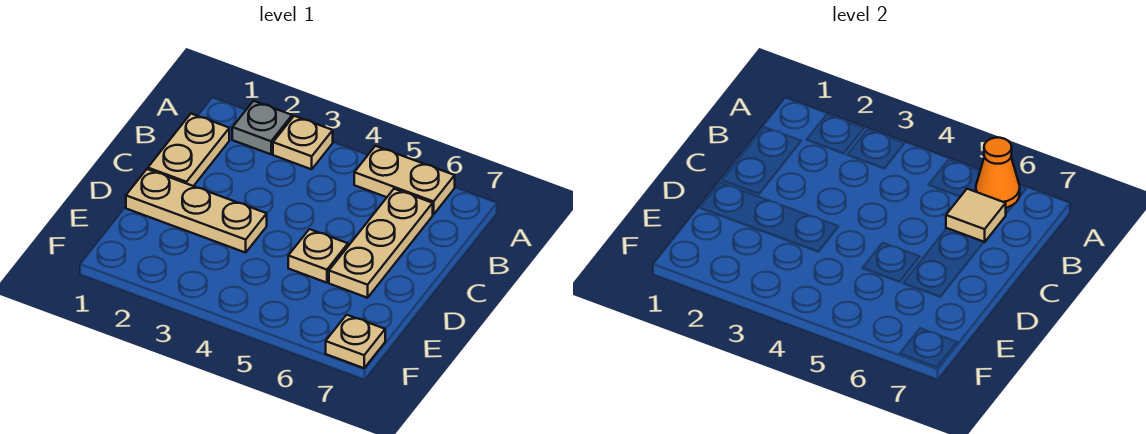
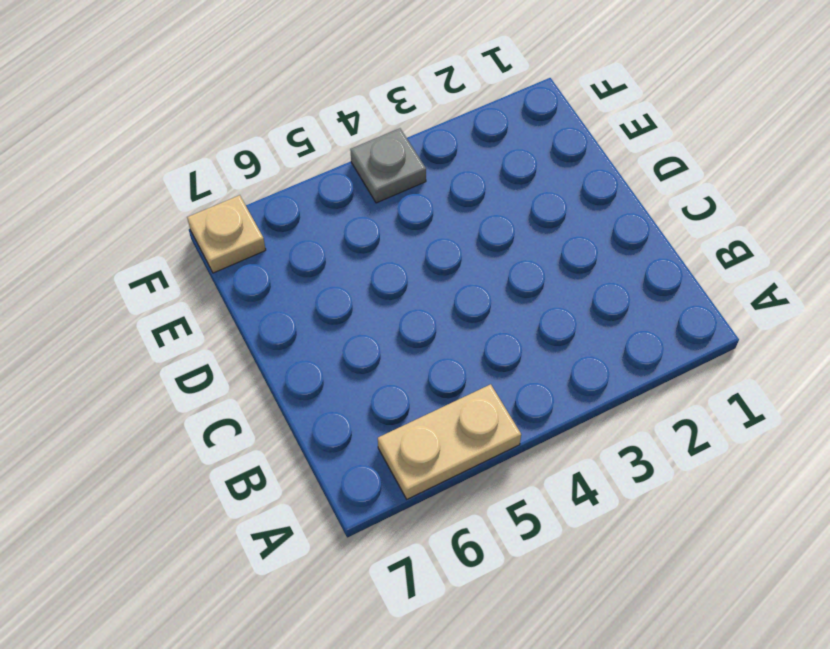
grey plate F4 level 1 -> grey plate A2 level 1
none -> tan plate A3 level 1
none -> tan plate B1:C1 level 1

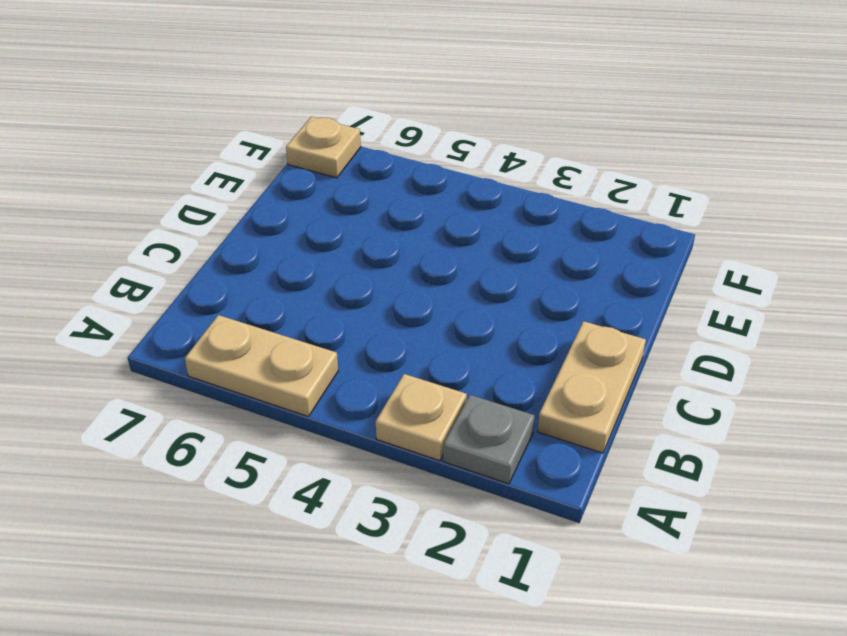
none -> tan plate B6:D6 level 1
none -> tan plate D1:D3 level 1

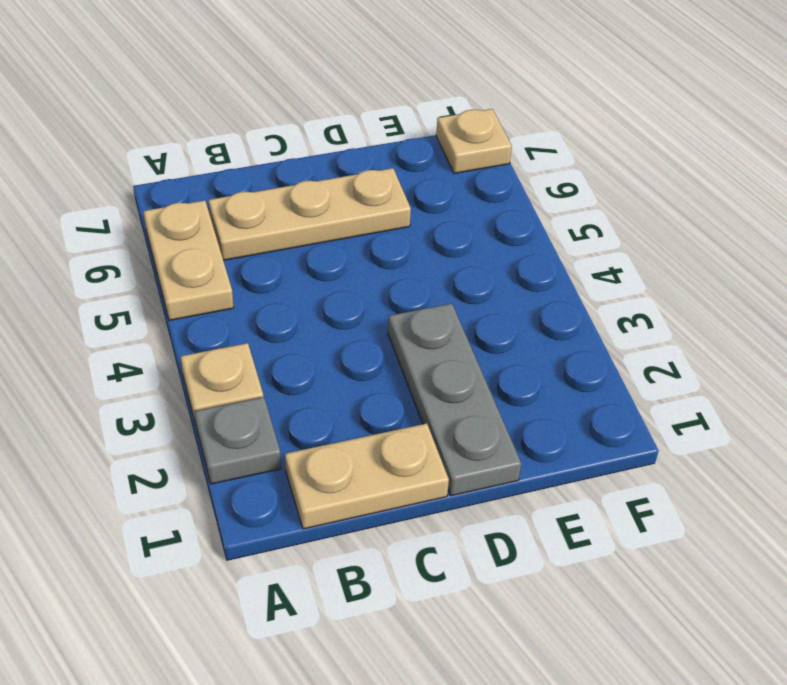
grey plate D1:D3 level 1 -> tan plate D1:D3 level 1
none -> tan plate D5 level 1
none -> orange cone A6 level 2

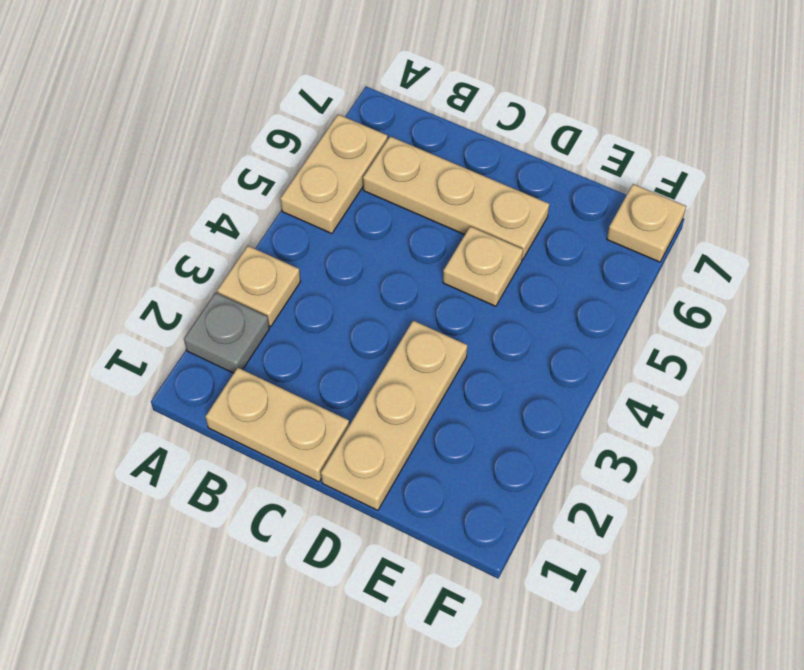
none -> orange cone A6 level 2
none -> tan tile B6 level 2

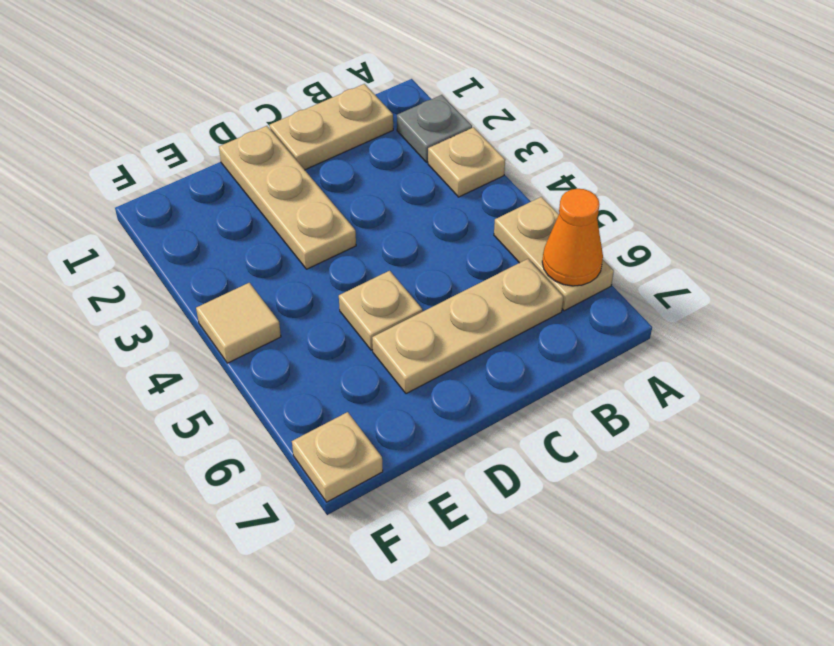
tan tile F4 level 1 -> tan tile B6 level 2

